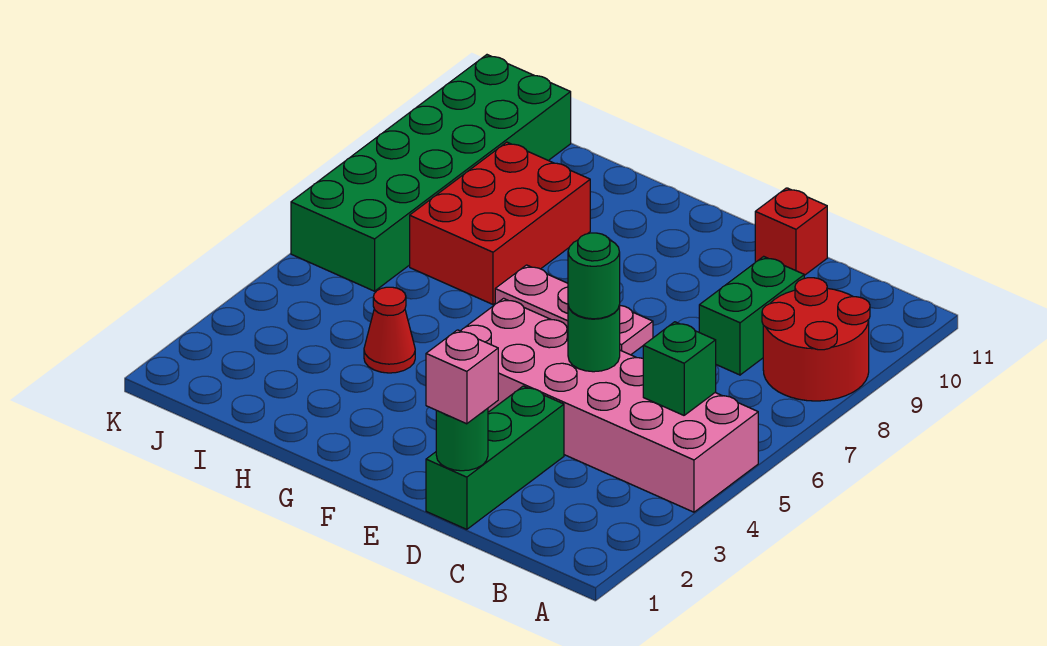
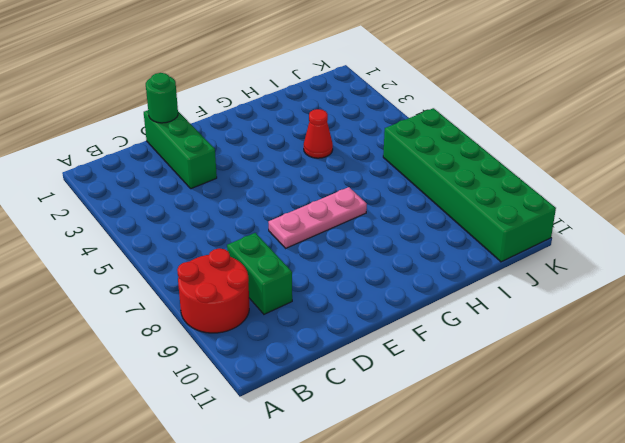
none -> pink brick A4:F5 level 1
none -> red brick D11 level 1
none -> red brick H7:I9 level 1

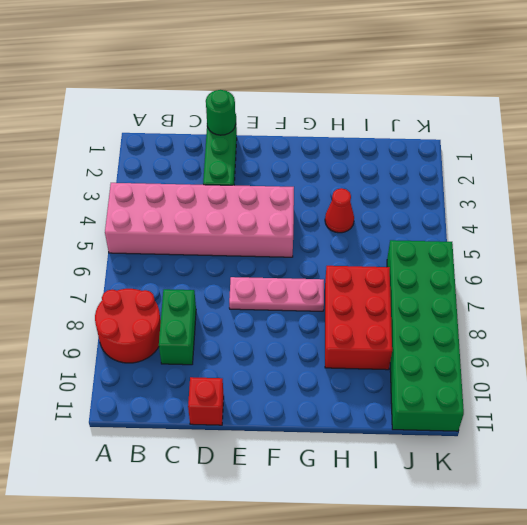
none -> green brick B5 level 2
none -> green round brick D5 level 2
none -> pink brick D1 level 3

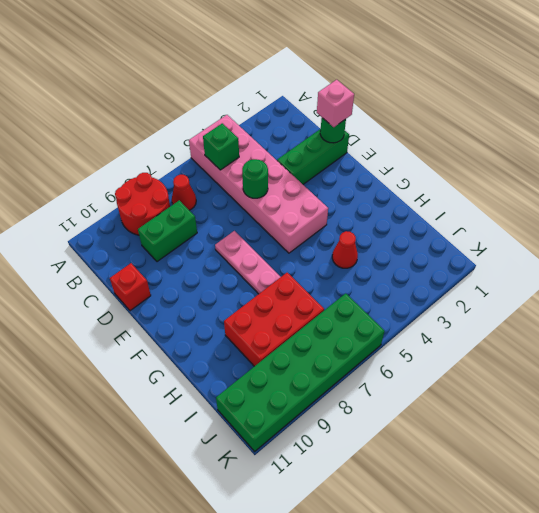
red cone B7 level 1 -> none
none -> green round brick D5 level 3

